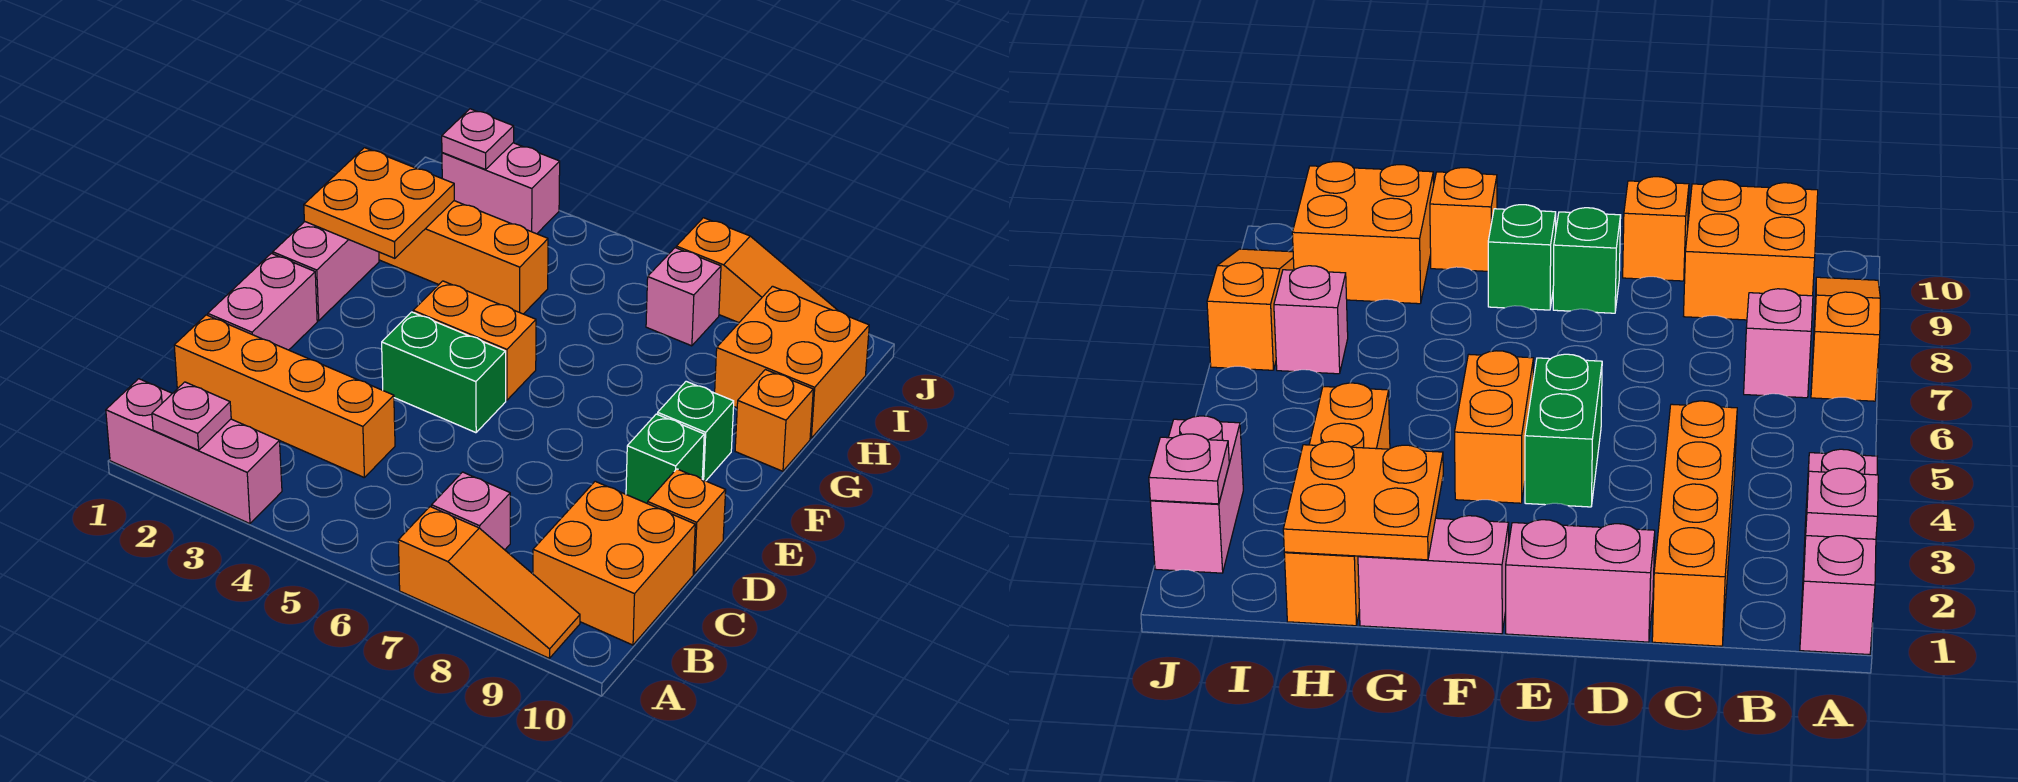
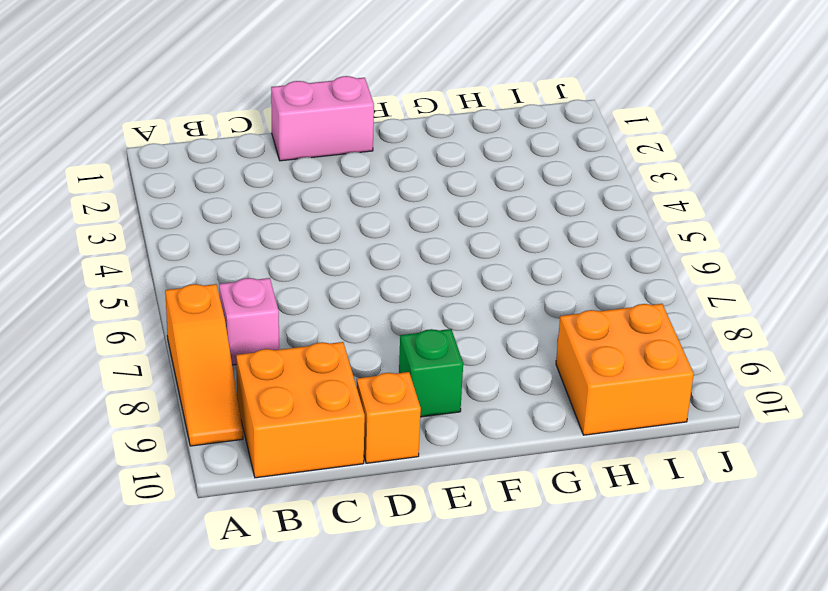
none -> pink brick A1:A3 level 1
none -> orange brick C1:C4 level 1
none -> green brick E4:E5 level 1

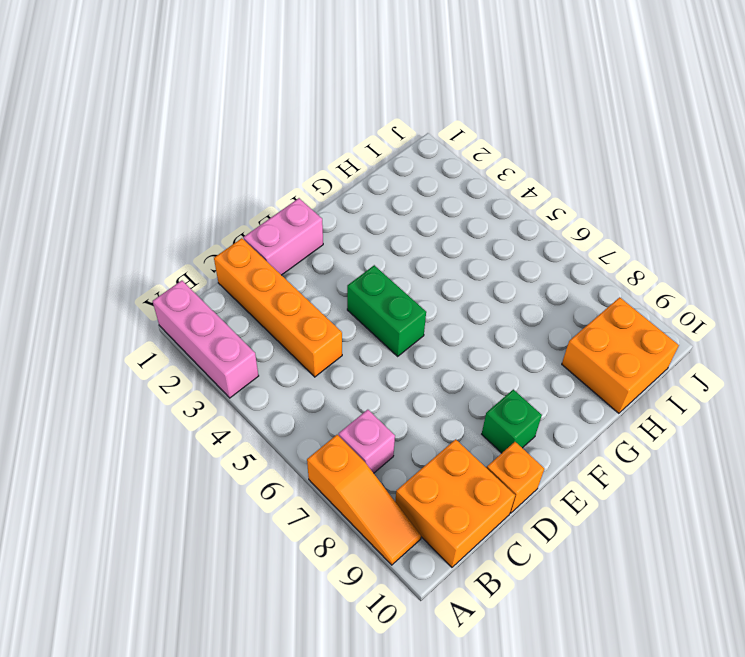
none -> pink brick F1:G1 level 1
none -> orange brick F4:F5 level 1
none -> green brick F9 level 1

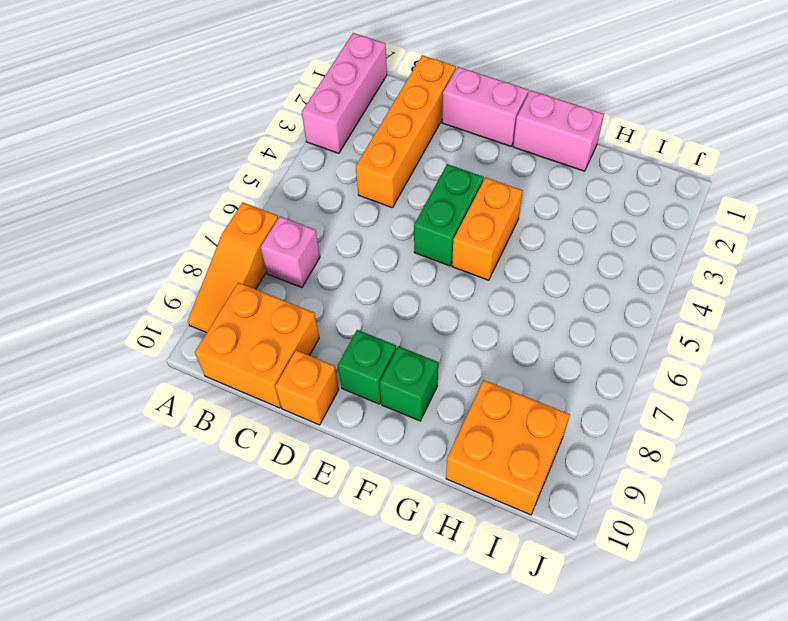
none -> orange brick G10 level 1
none -> orange brick H1:H4 level 1
none -> pink brick I7 level 1

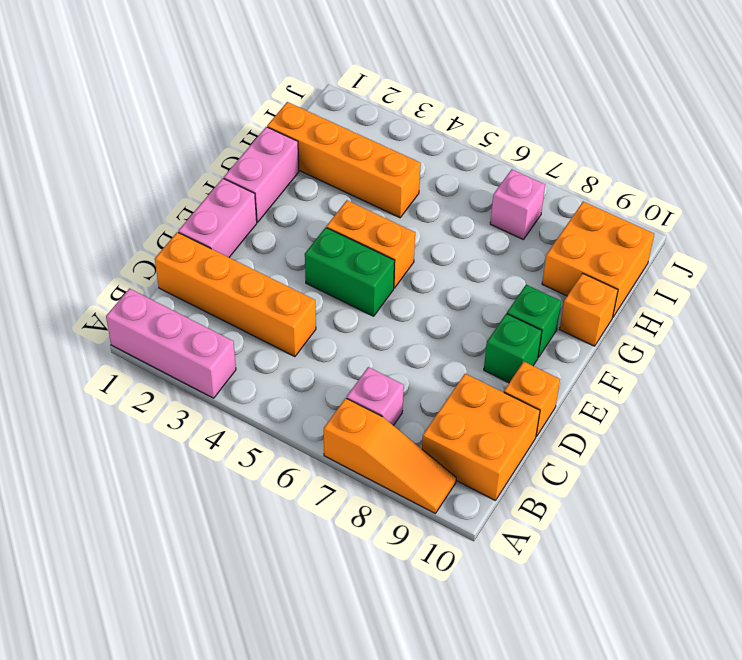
none -> pink brick J2:J3 level 1
none -> orange slope J7:J9 level 1 top 7
none -> pink plate A2 level 2

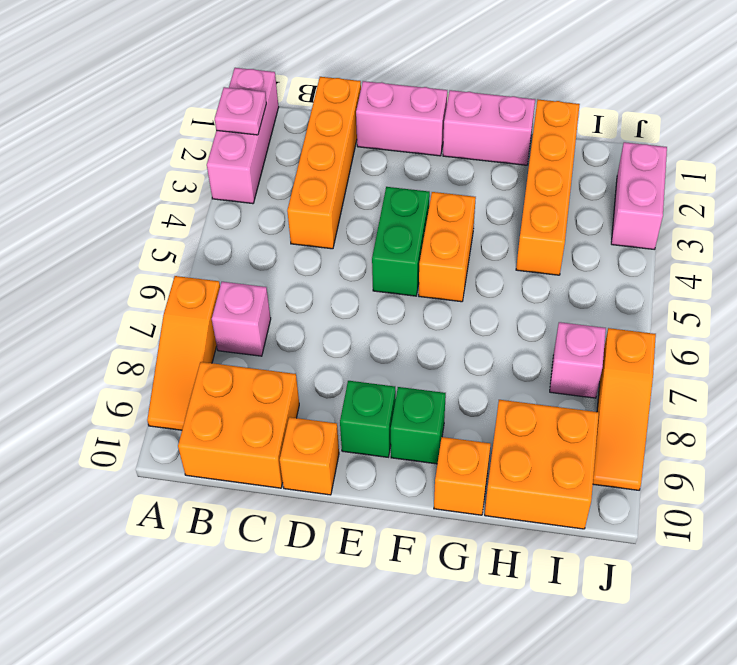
none -> orange plate G1:H2 level 2
none -> pink plate J2 level 2

